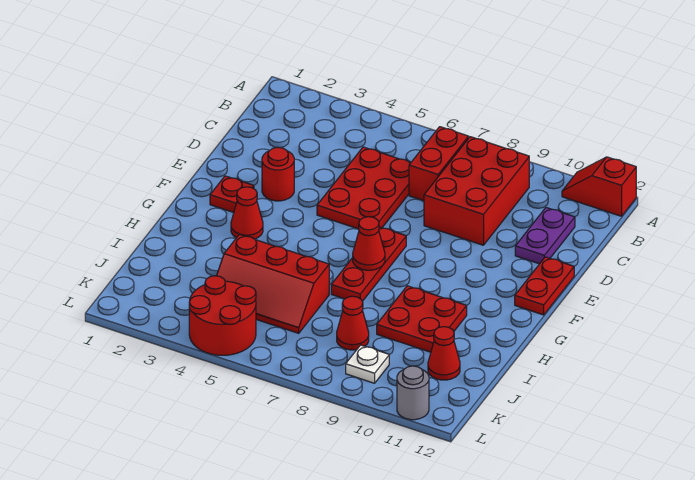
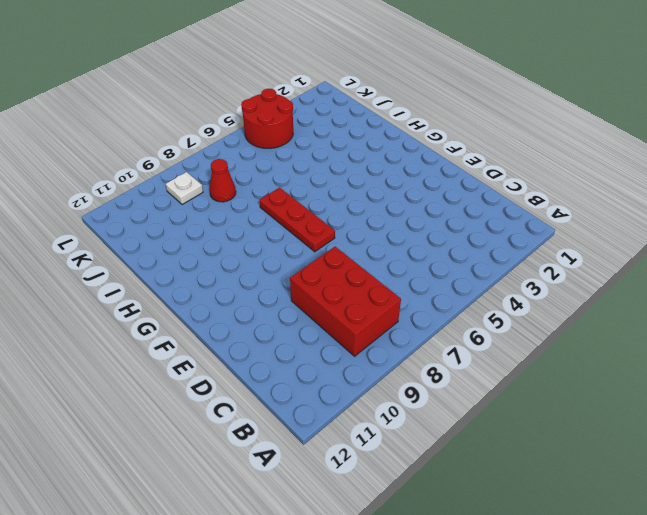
none -> red slope A11:A12 level 1 top 12
none -> red brick B7:C7 level 1
none -> red plate C5:E6 level 1

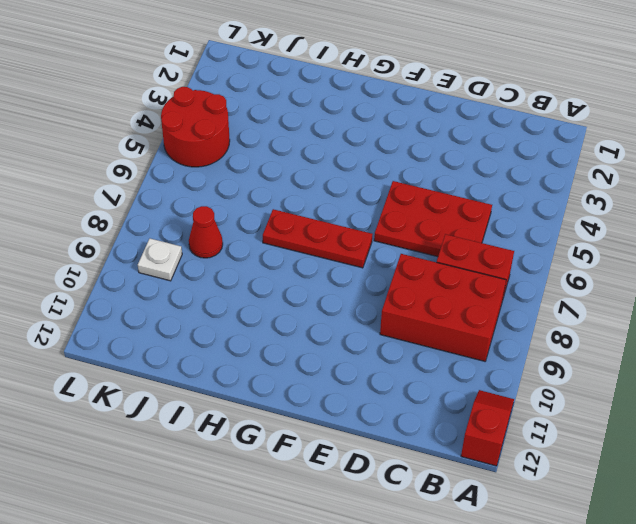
none -> purple plate C11:D11 level 1
none -> red round brick E3 level 1
none -> red plate E12:F12 level 1

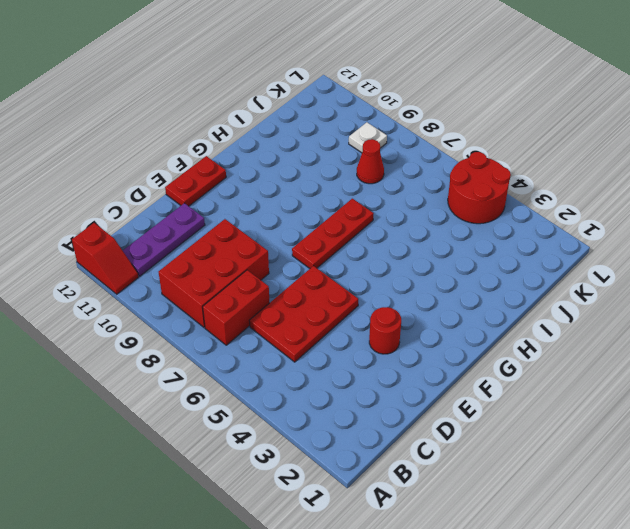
purple plate B11:D11 level 1 -> purple plate C11:D11 level 1
none -> red plate F2 level 1
none -> red cone G3 level 1
none -> red plate H9:I10 level 1

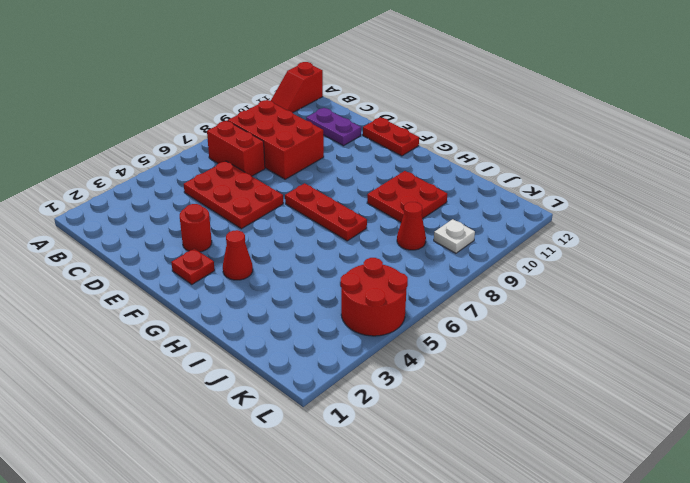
none -> red slope I4:J6 level 1 top I
none -> red cone J11 level 1
none -> grey round brick L11 level 1

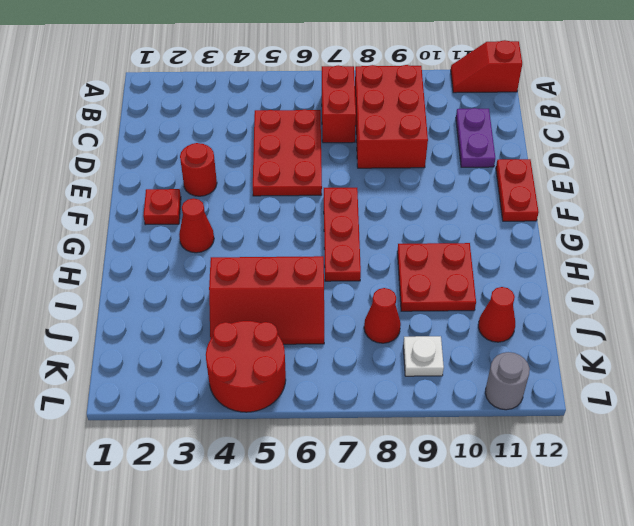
none -> red cone G7 level 2

